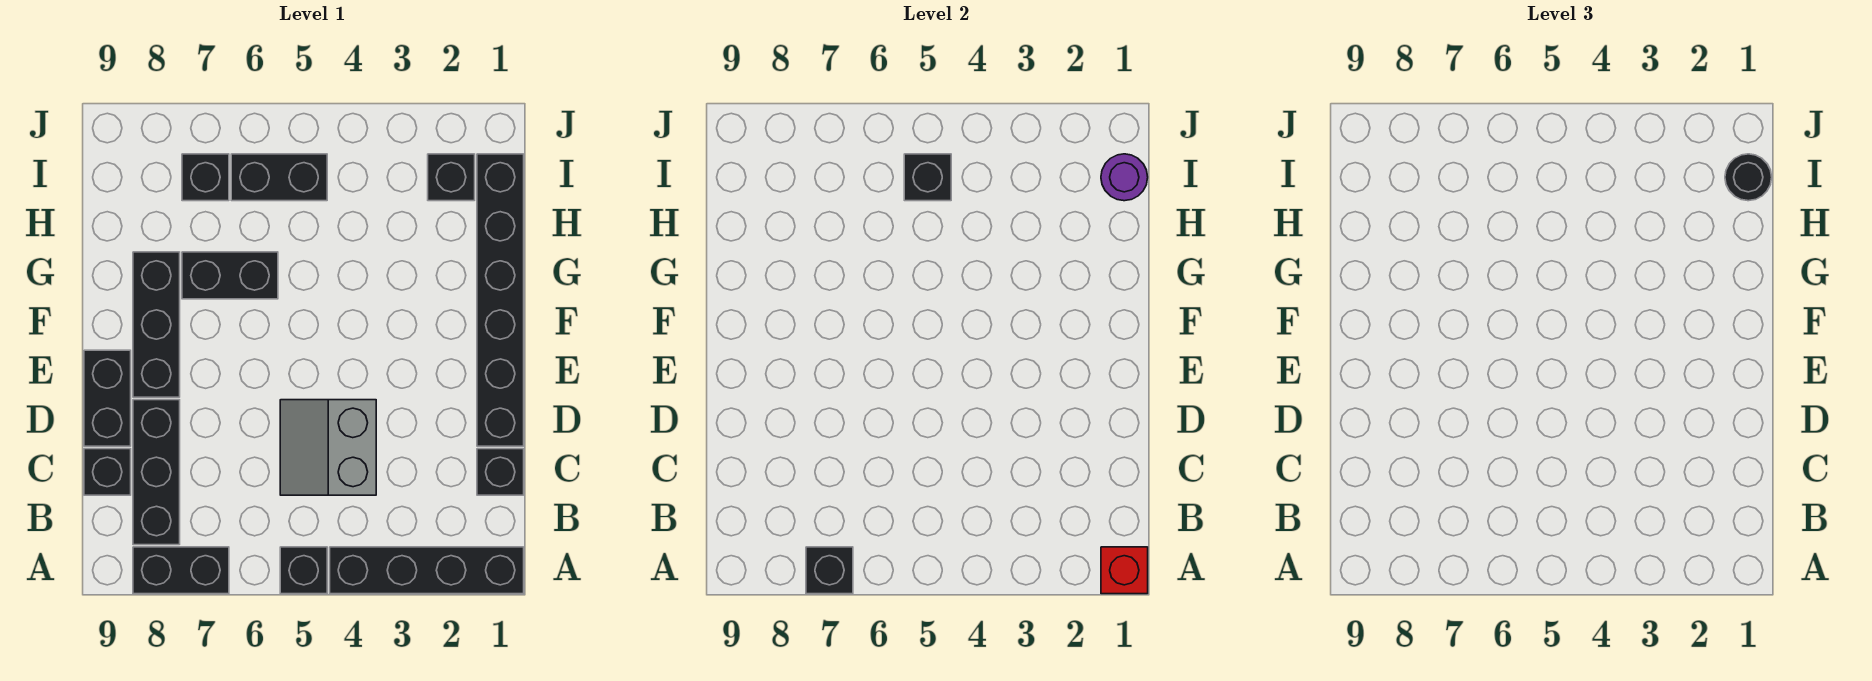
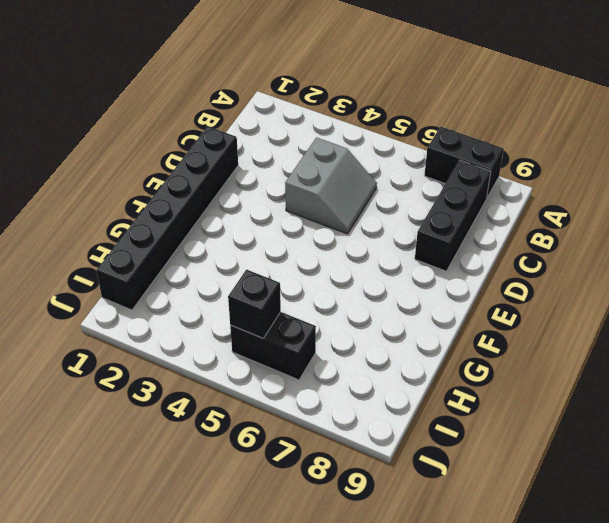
none -> black brick A1:A4 level 1
none -> black brick A5 level 1
none -> black brick C1 level 1

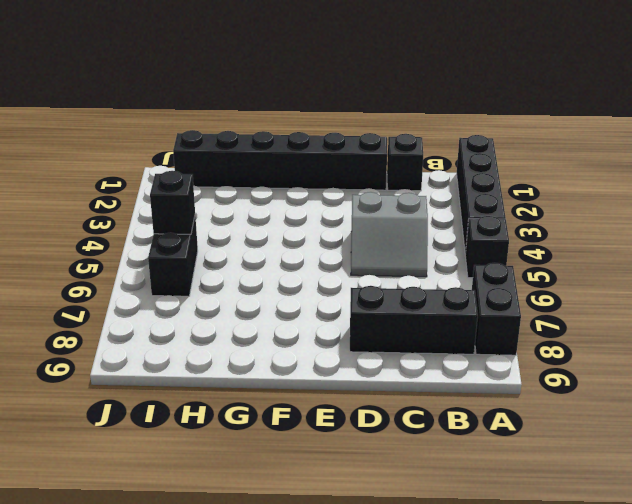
none -> black brick C9 level 1
none -> black brick D9:E9 level 1
none -> black brick E8:G8 level 1

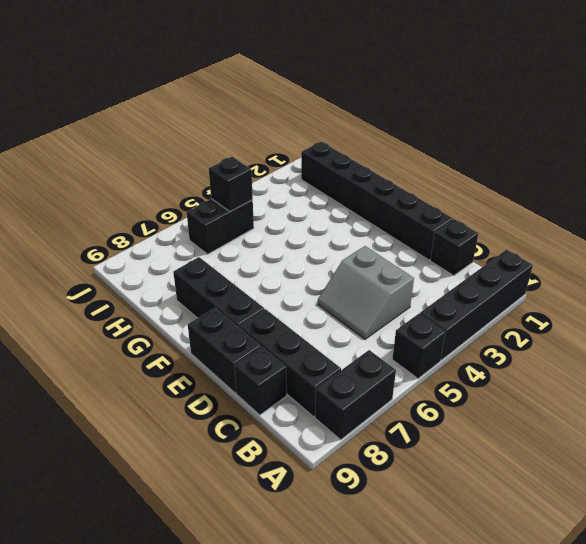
none -> black brick G6:G7 level 1
none -> black brick I2 level 1
none -> black brick I7 level 1

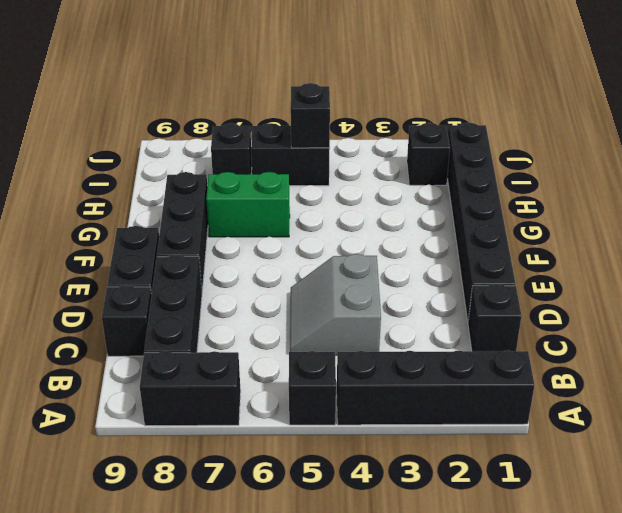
green brick G6:G7 level 1 -> black brick G6:G7 level 1
none -> red brick A1 level 2
none -> black brick A7 level 2
none -> purple round brick I1 level 2

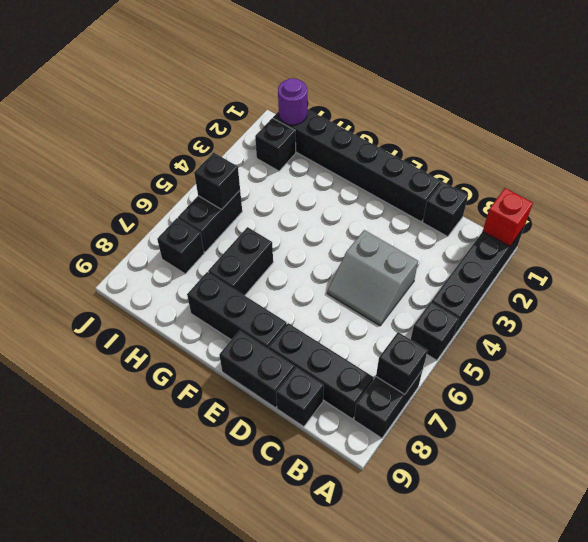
none -> black round brick I1 level 3

